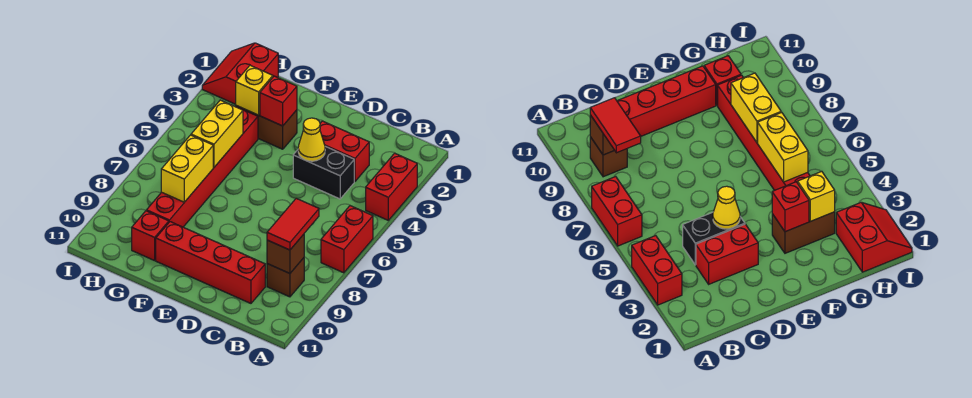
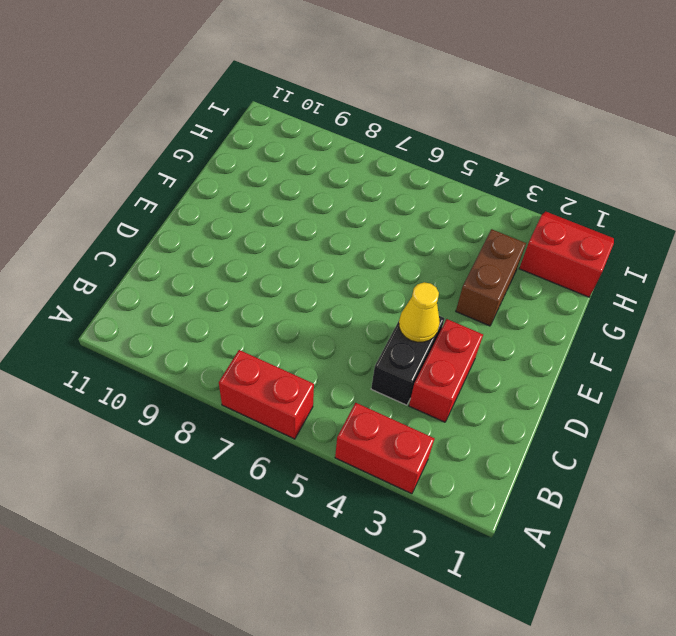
none -> brown brick B9 level 1
none -> red brick C10:F10 level 1
none -> red brick G4:G9 level 1

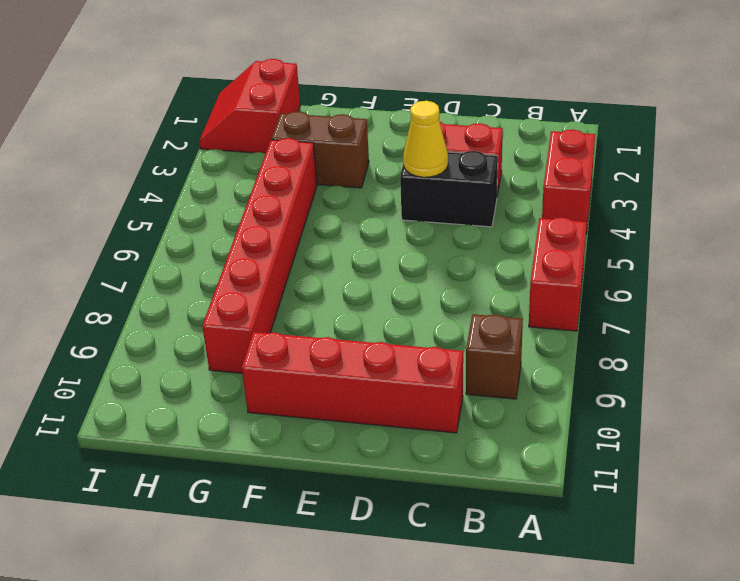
none -> red brick G10 level 1
none -> brown brick B9 level 2
none -> red brick F3 level 2

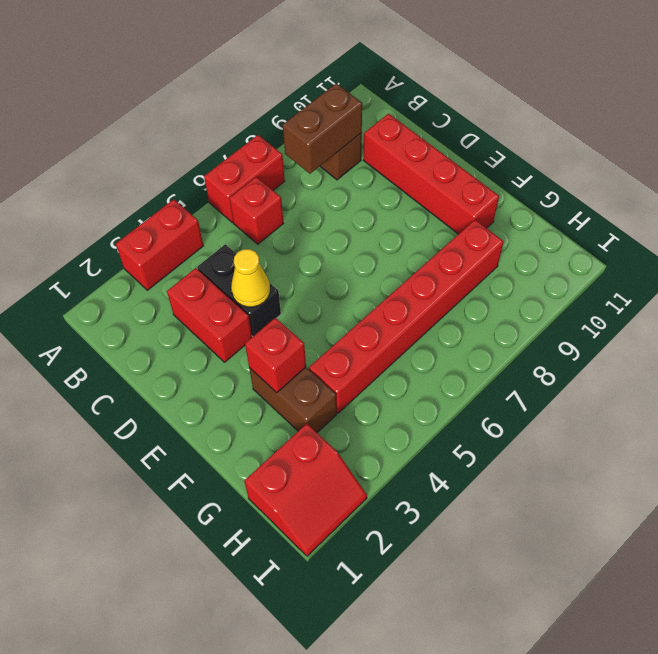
red brick B6 level 1 -> red brick G10 level 1
brown brick B8:B9 level 2 -> brown brick B9 level 2
none -> yellow brick G3 level 2
none -> yellow brick G5:G6 level 2
none -> yellow brick G7:G8 level 2

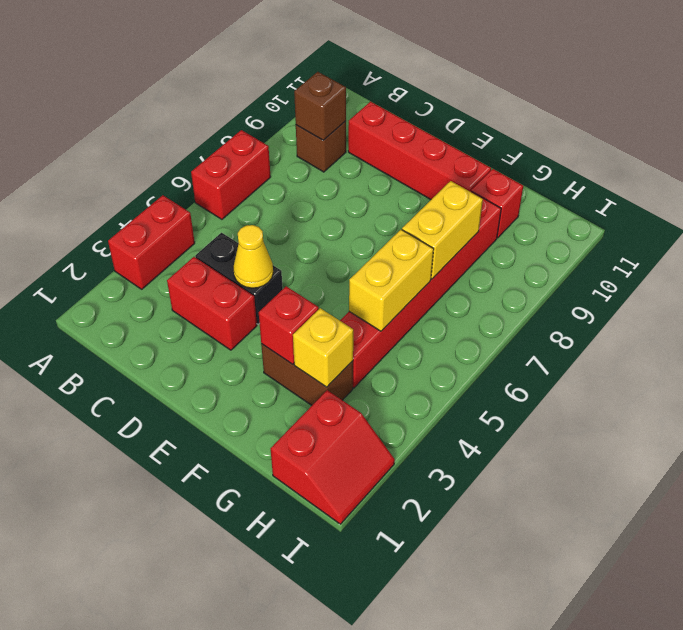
none -> red tile B8:B9 level 3

